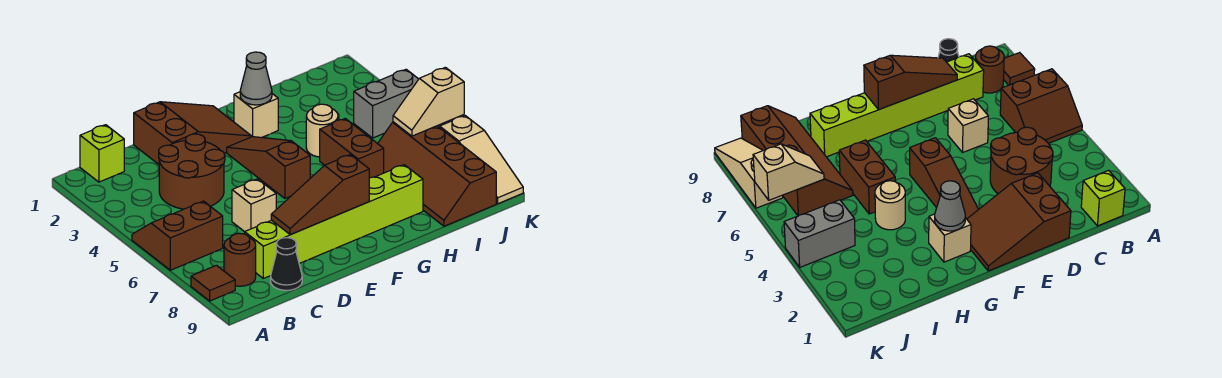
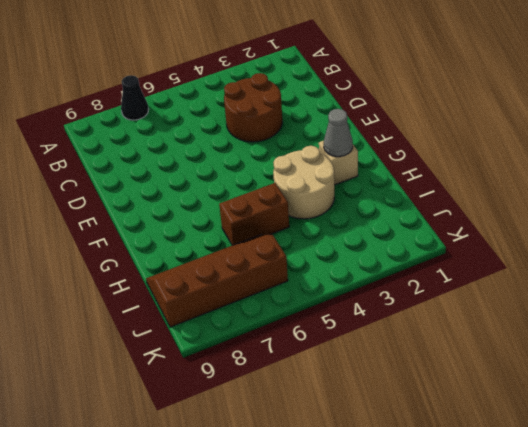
black cone A7 level 1 -> black cone C9 level 1
tan round brick G3:H4 level 1 -> tan round brick H4 level 1
none -> brown slope A5:B6 level 1 top 6
none -> brown tile A8 level 1
none -> lime brick B1 level 1

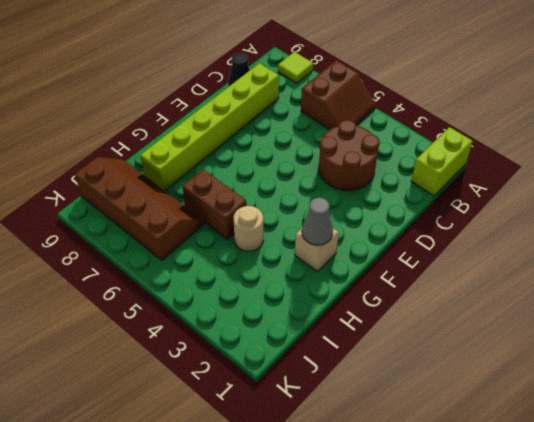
lime brick A1:B1 level 1 -> lime brick B1 level 1
lime tile A8 level 1 -> brown tile A8 level 1
none -> brown round brick B8 level 1
none -> brown slope D1:F2 level 1 top D
none -> tan brick D6 level 1

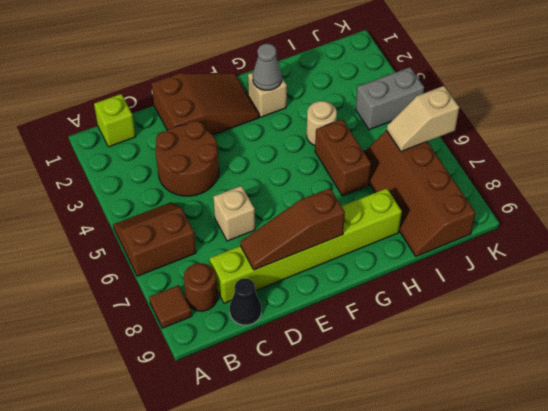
none -> brown slope F3:F5 level 1 top 5
none -> tan slope K7:K9 level 1 top 7

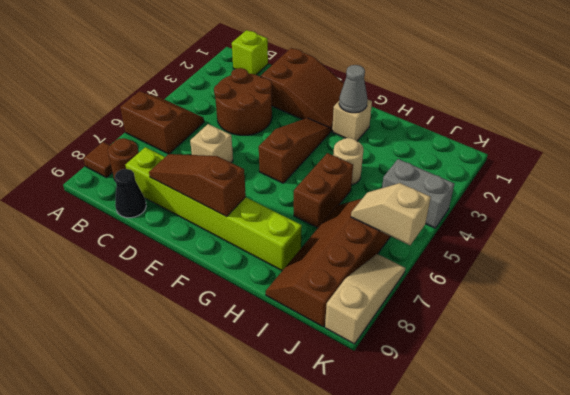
tan slope K7:K9 level 1 top 9 -> tan slope K7:K9 level 1 top 7

